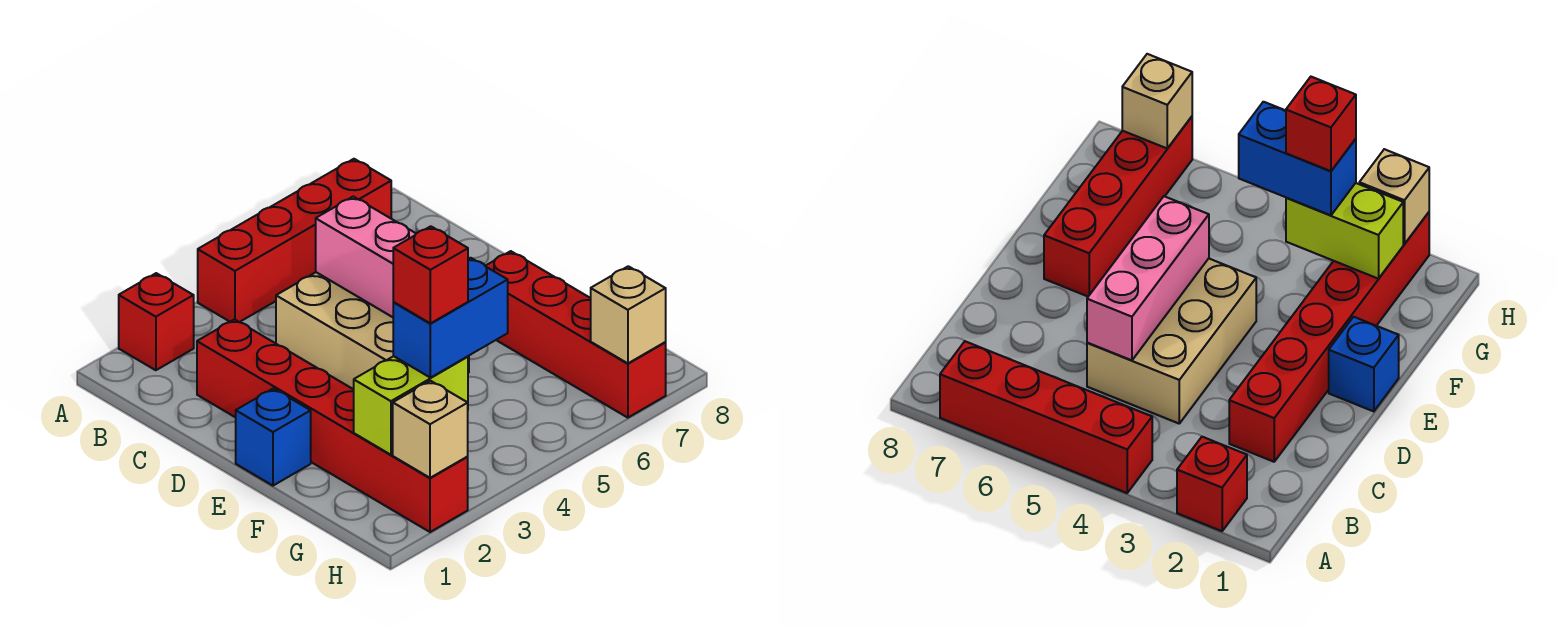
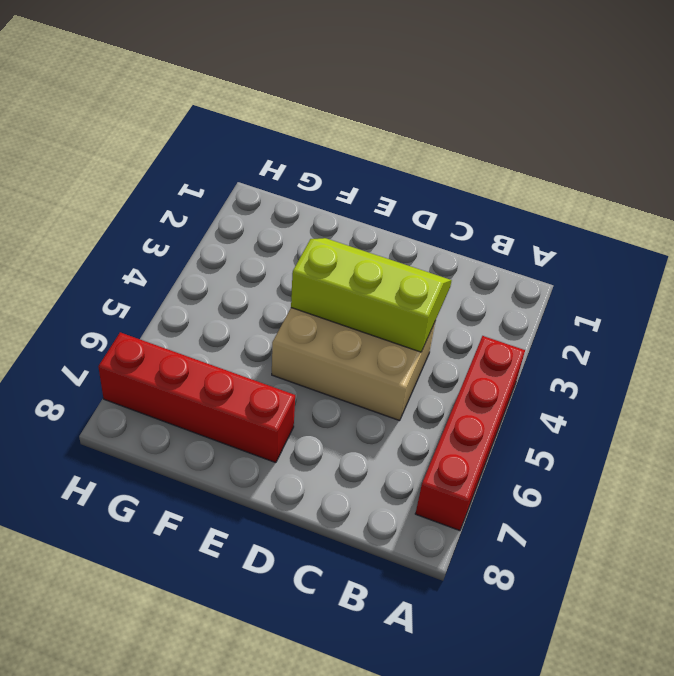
lime slope C3:E4 level 2 top 4 -> none
none -> red brick A2 level 1
none -> red brick C2:H2 level 1
none -> blue brick E1 level 1

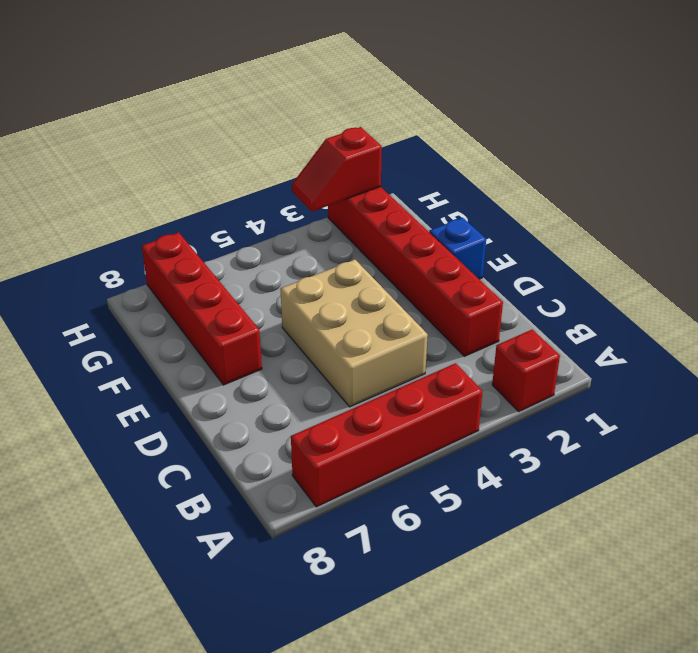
red slope H2:H3 level 2 top 2 -> tan brick H2 level 2
none -> pink brick C5:E5 level 2
none -> lime brick G2:G3 level 2
none -> tan brick H7 level 2

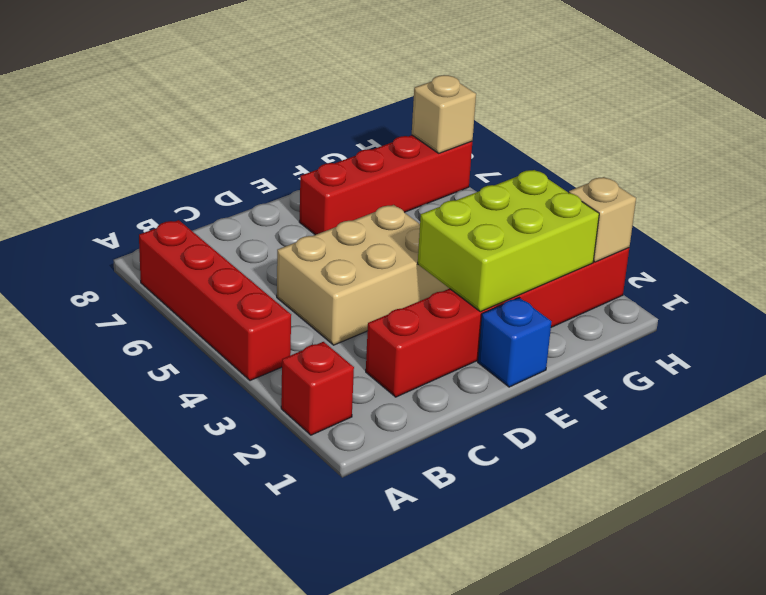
lime brick E2:G3 level 2 -> lime brick G2:G3 level 2
none -> pink brick C5:E5 level 2
none -> blue brick G3:G4 level 3
none -> red brick G3 level 4

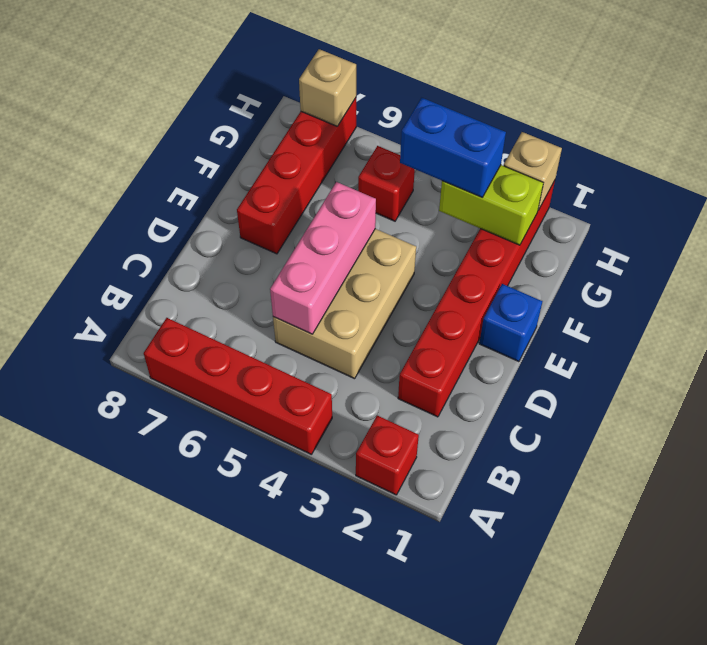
red brick G5 level 1 -> red brick G3 level 4

